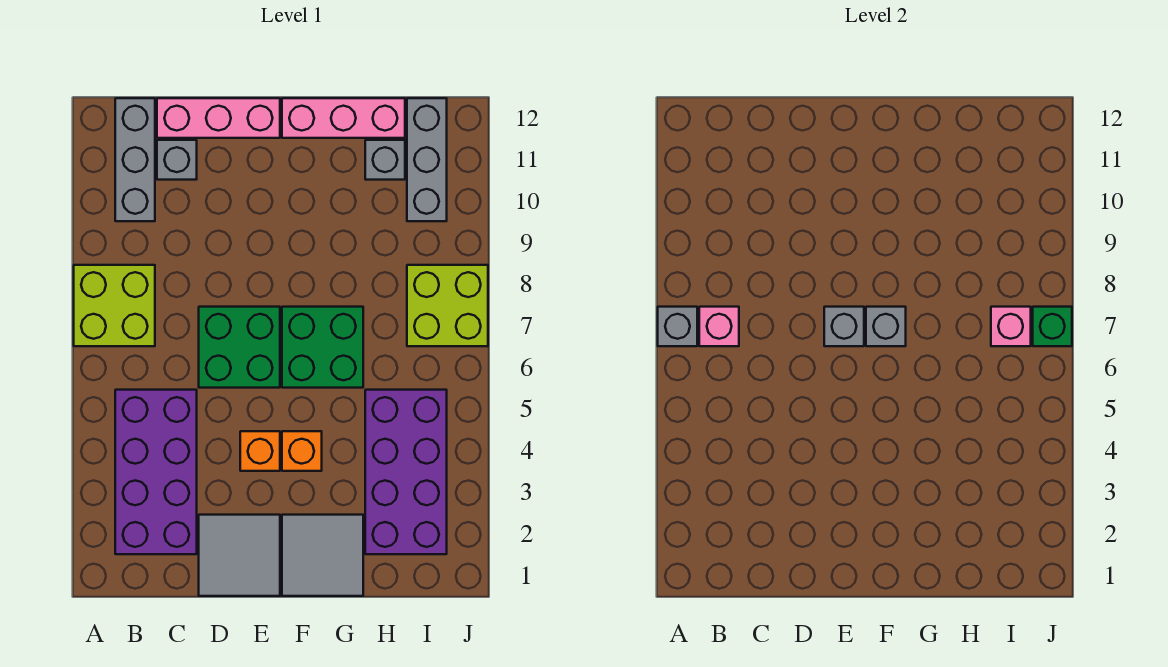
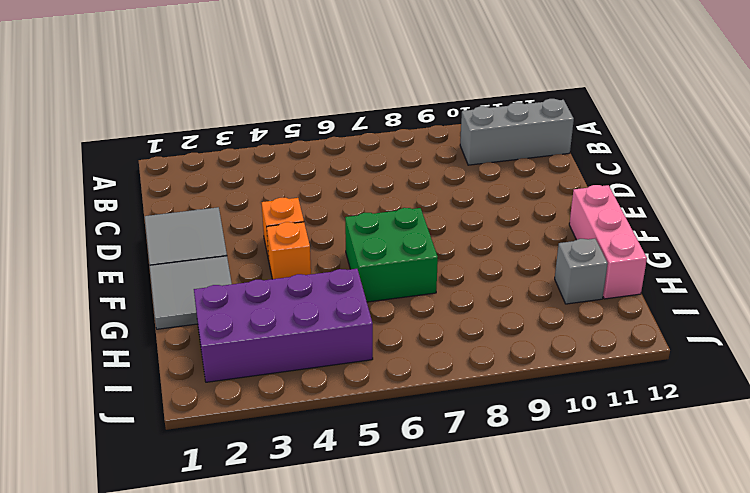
none -> lime brick A7:B8 level 1
none -> purple brick B2:C5 level 1
none -> grey brick C11 level 1

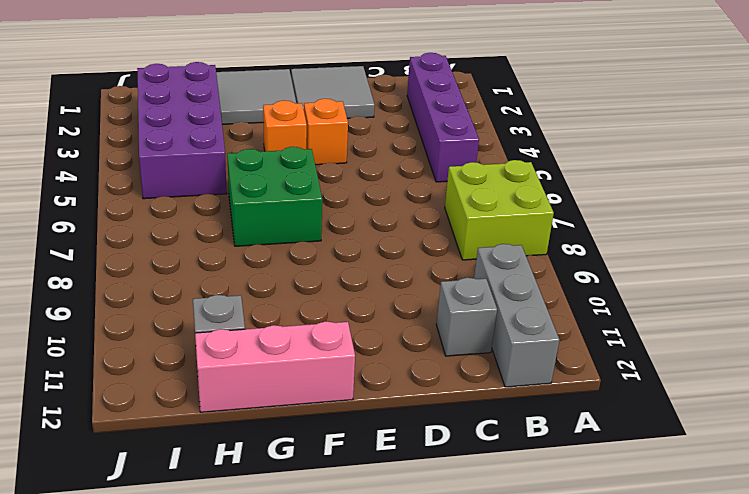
purple brick B2:B5 level 1 -> purple brick B2:C5 level 1
none -> pink brick C12:E12 level 1
none -> green brick D6:E7 level 1
none -> lime brick I7:J8 level 1

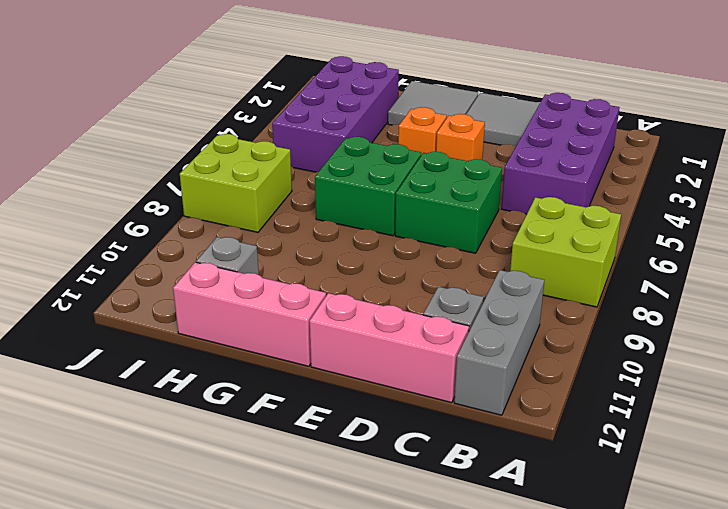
none -> grey brick I10:I12 level 1
none -> grey brick A7 level 2
none -> pink brick B7 level 2

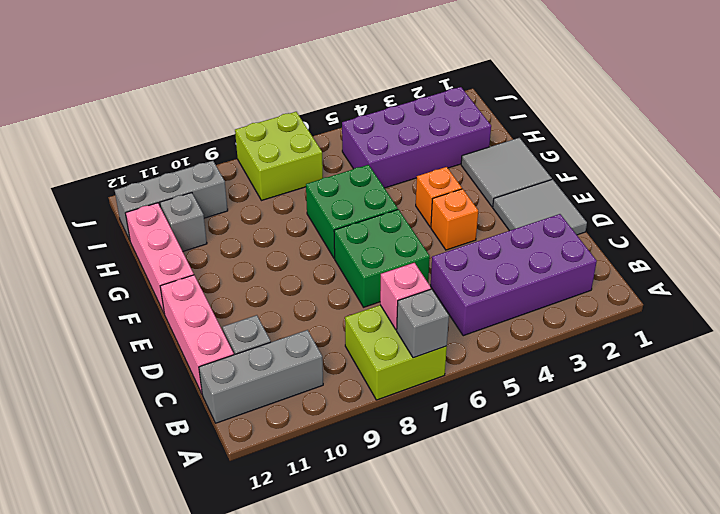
none -> grey brick E7 level 2
none -> grey brick F7 level 2
none -> pink brick I7 level 2

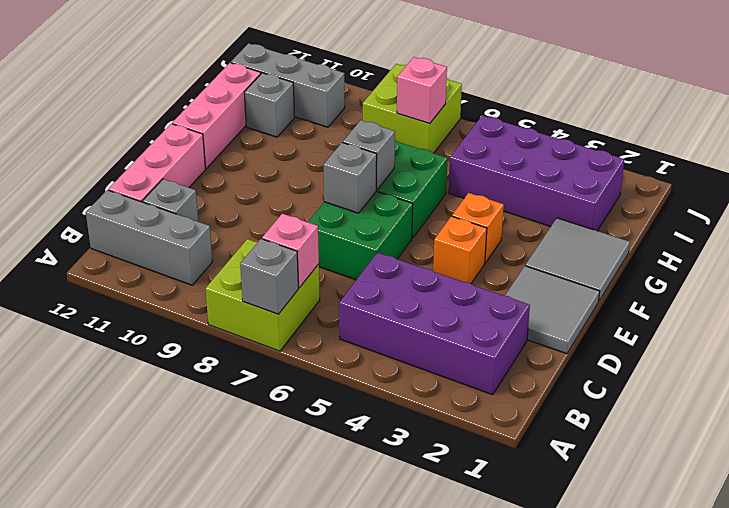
none -> green brick J7 level 2

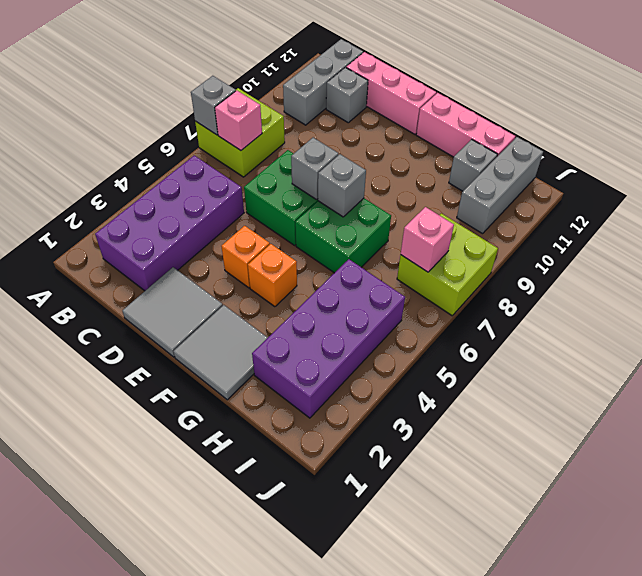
none -> green brick J7 level 2

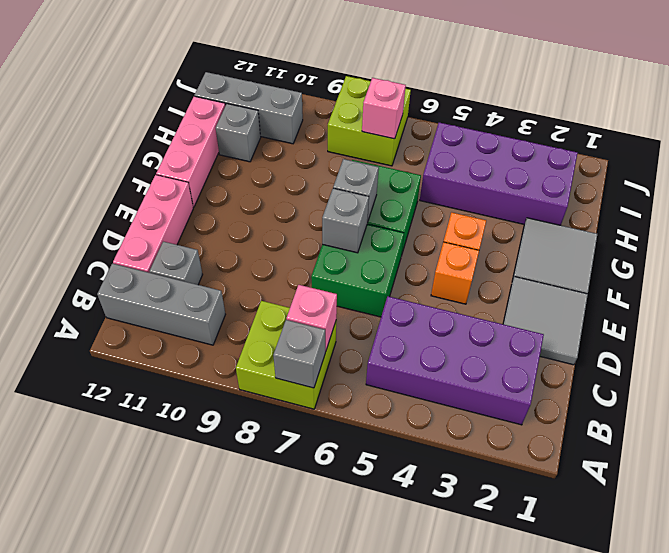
none -> green brick J7 level 2

